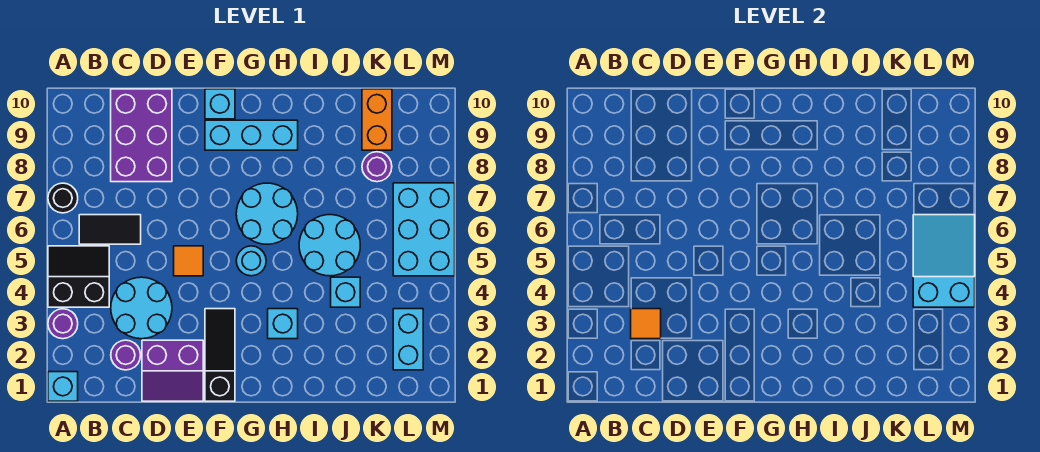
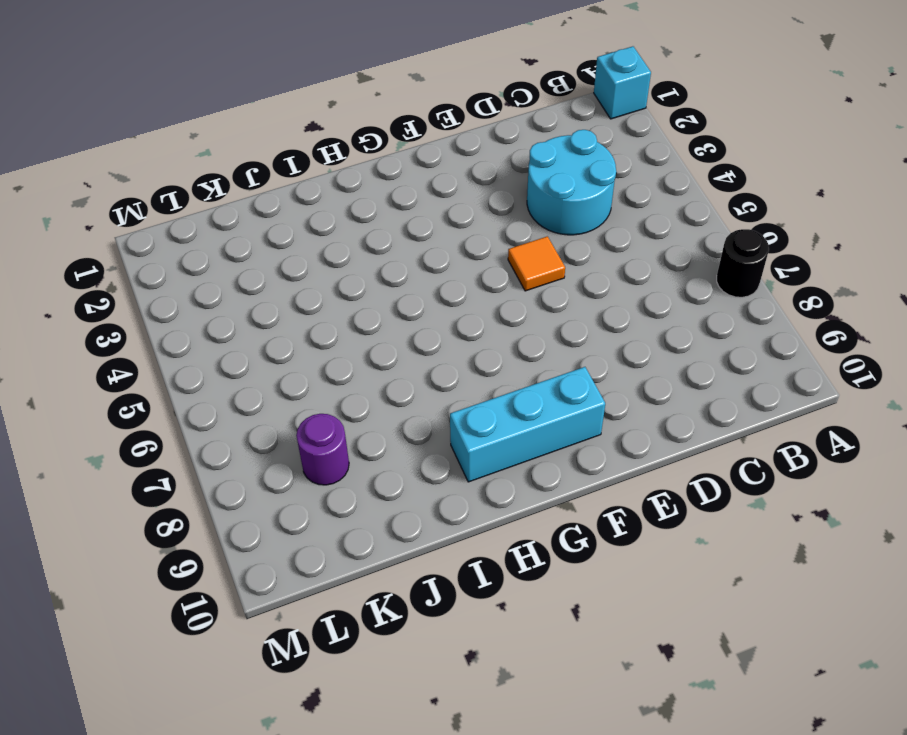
none -> purple round brick A3 level 1
none -> black slope A4:B5 level 1 top 4
none -> black tile B6:C6 level 1

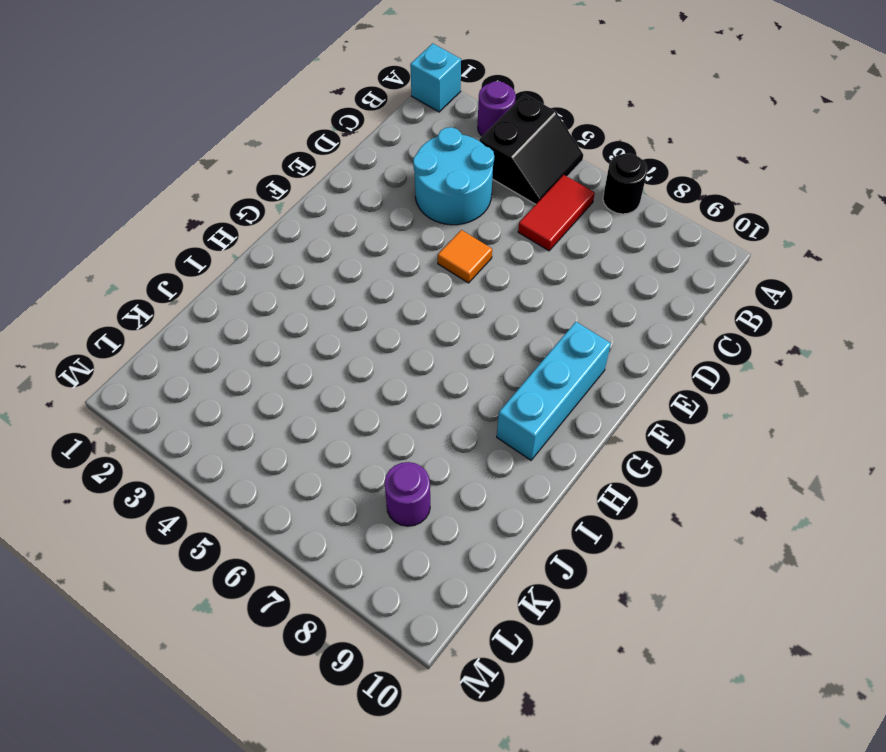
red tile B6:C6 level 1 -> black tile B6:C6 level 1
none -> purple round brick C2 level 1
none -> purple brick C8:D10 level 1
none -> purple slope D1:E2 level 1 top 2

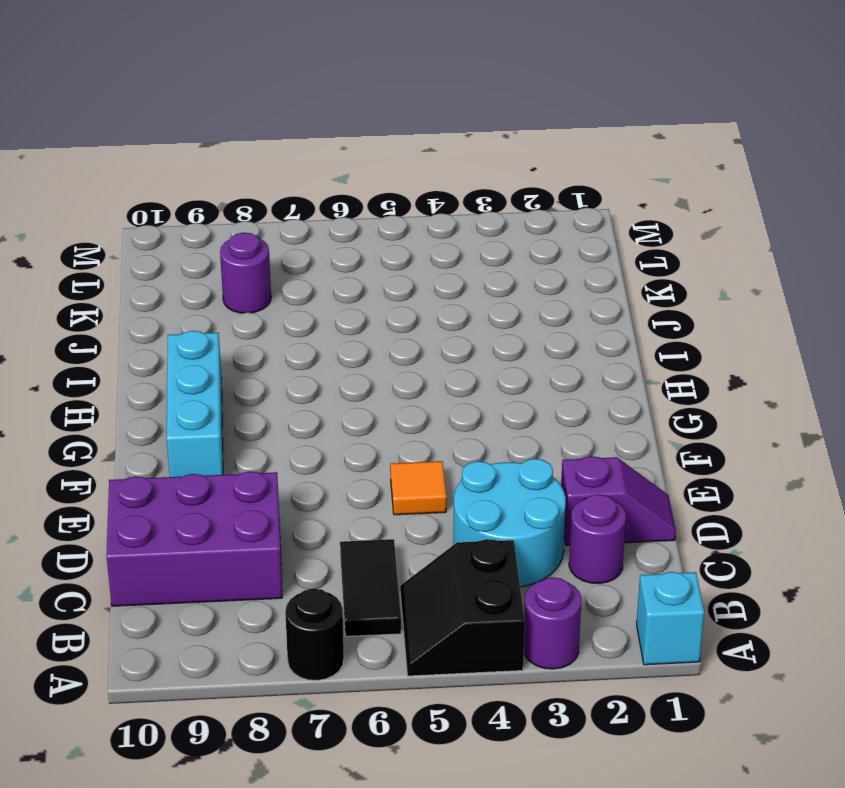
purple slope D1:D2 level 1 top 2 -> purple slope D1:E2 level 1 top 2
none -> black slope F1:F3 level 1 top 1
none -> cyan brick F10 level 1
none -> cyan round brick G5 level 1

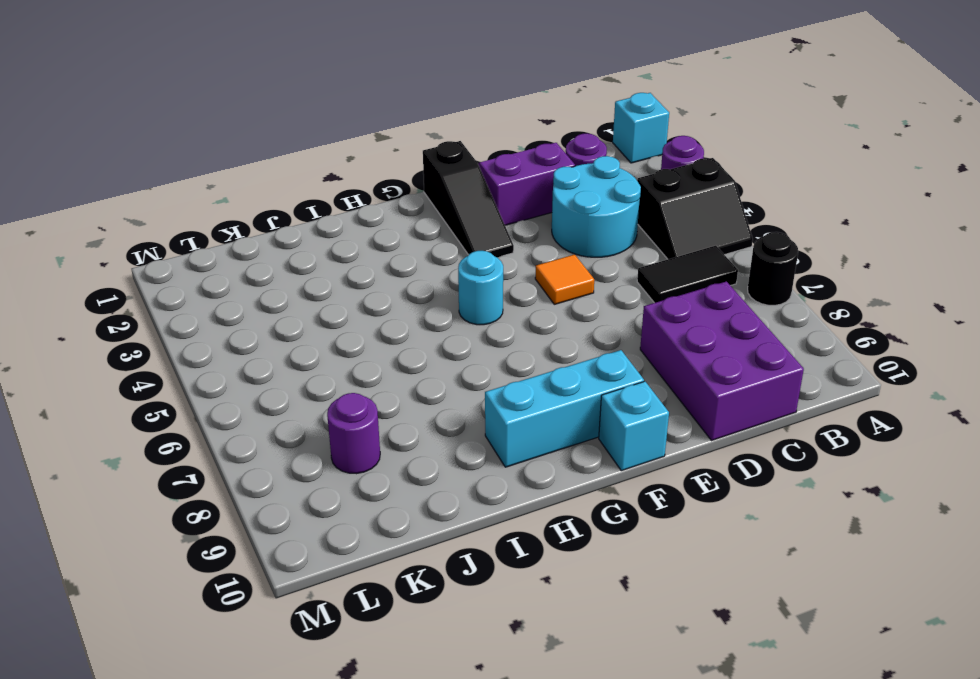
none -> cyan round brick G6:H7 level 1
none -> cyan brick H3 level 1
none -> cyan round brick I5:J6 level 1

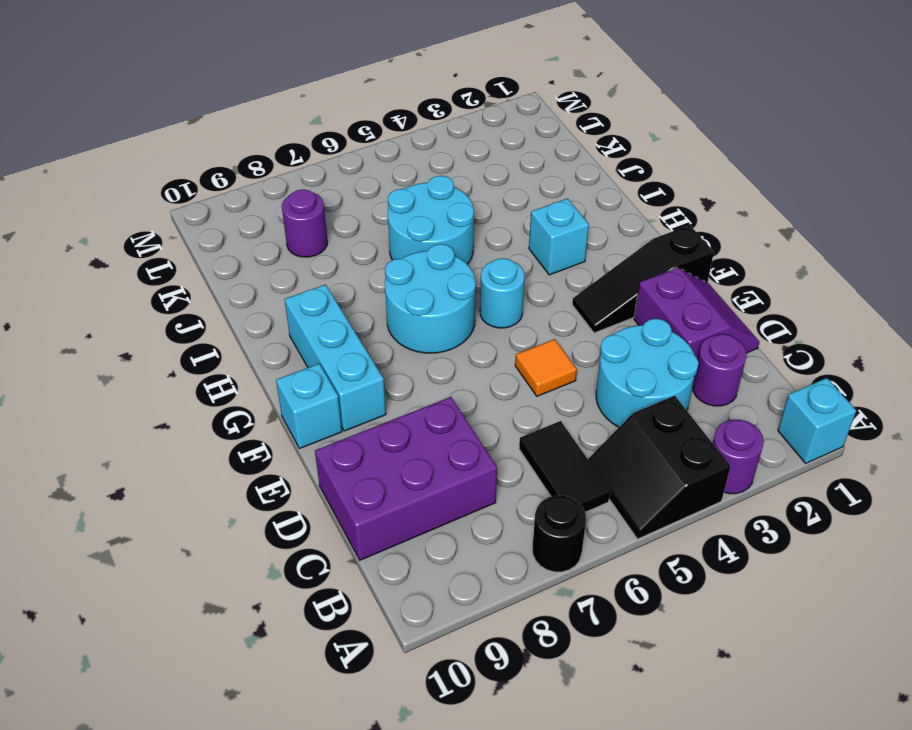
none -> cyan brick J4 level 1
none -> orange brick K9:K10 level 1
none -> cyan brick L2:L3 level 1

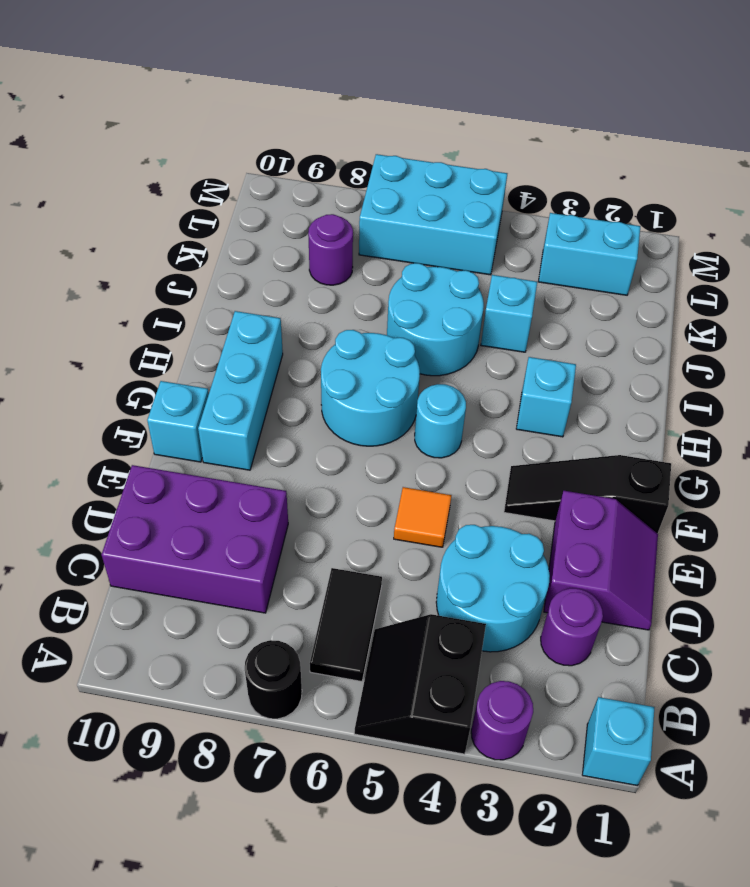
none -> orange brick K9:K10 level 1
none -> orange tile C3 level 2
none -> cyan slope L4:M6 level 2 top 4

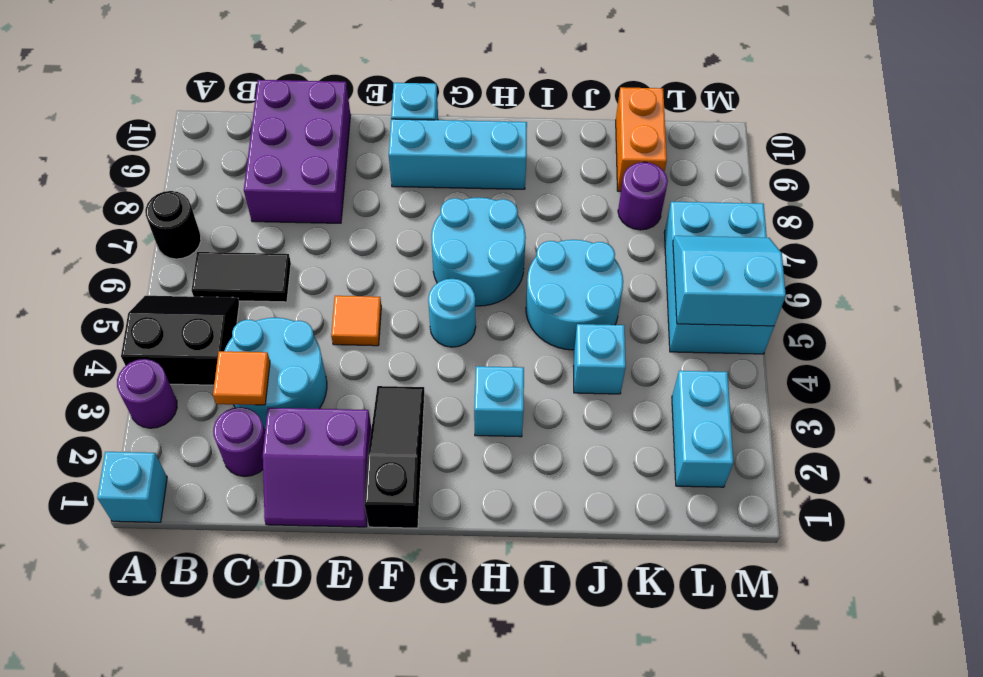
cyan slope L5:M6 level 2 top 5 -> cyan slope L4:M6 level 2 top 4

